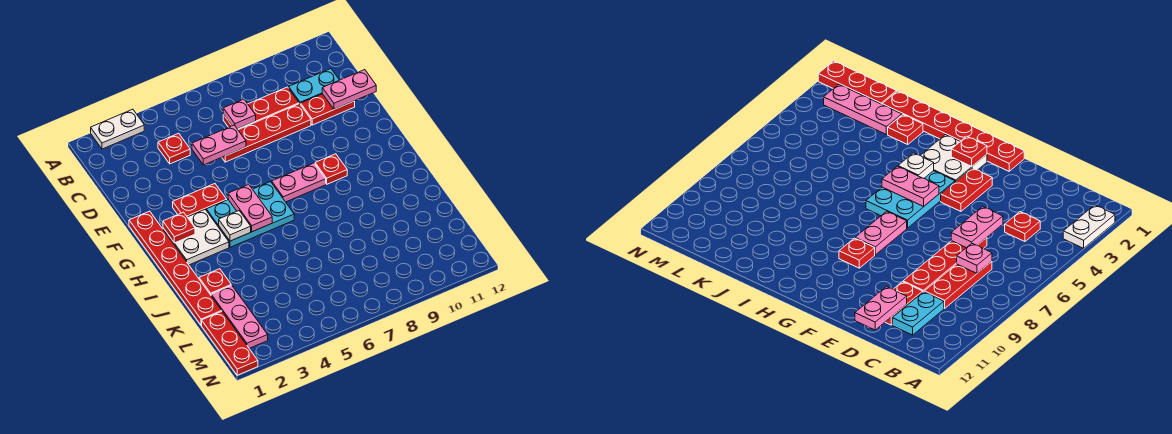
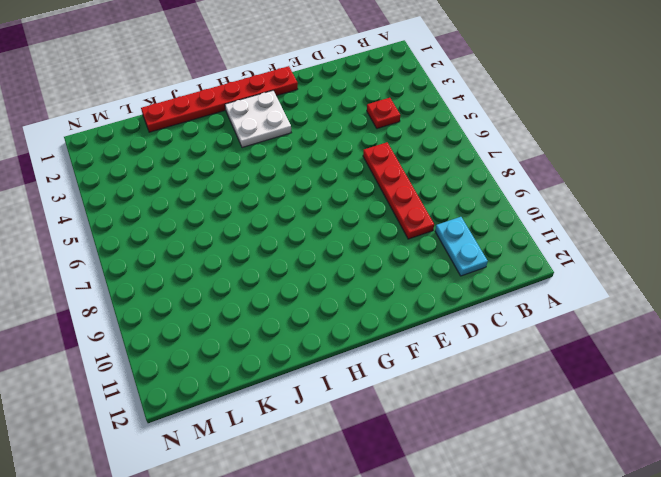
none -> white plate A2:A3 level 1
none -> red plate C7:C9 level 1
none -> red plate D10:D11 level 1

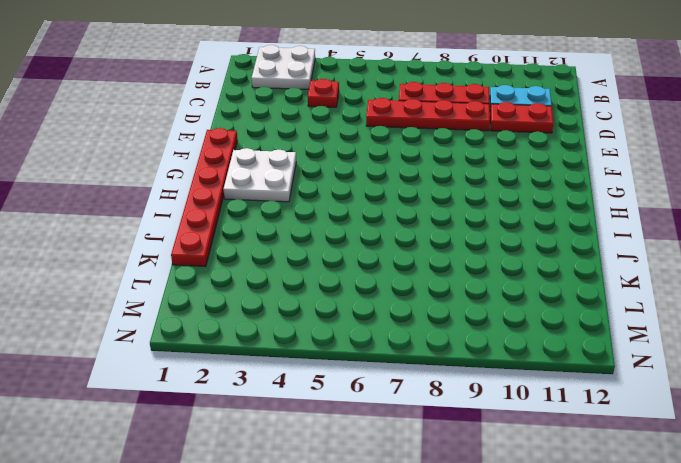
white plate A2:B3 level 1 -> white plate A2:A3 level 1
none -> red plate F3:F4 level 1
none -> cyan plate G4:H6 level 1
none -> pink plate G7:G8 level 1

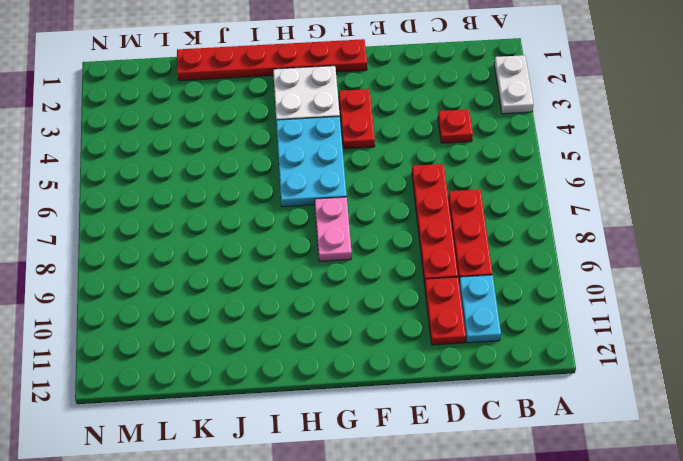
none -> red plate G9 level 1
none -> red plate J2 level 1
none -> pink plate K2:M2 level 1

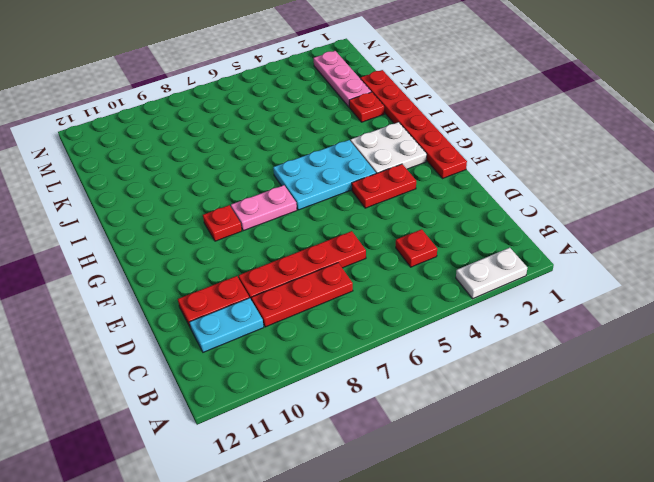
none -> red plate L1:N1 level 1
none -> pink plate C7 level 2
none -> pink plate D5:D6 level 2

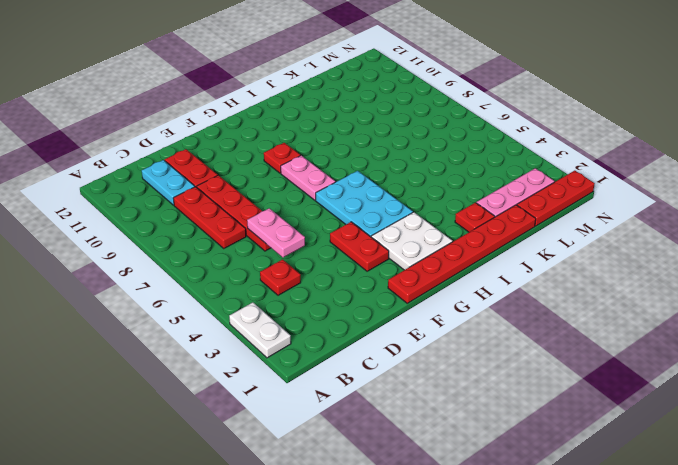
none -> pink plate C7 level 2
none -> pink plate D11:D12 level 2
none -> red plate G2 level 2

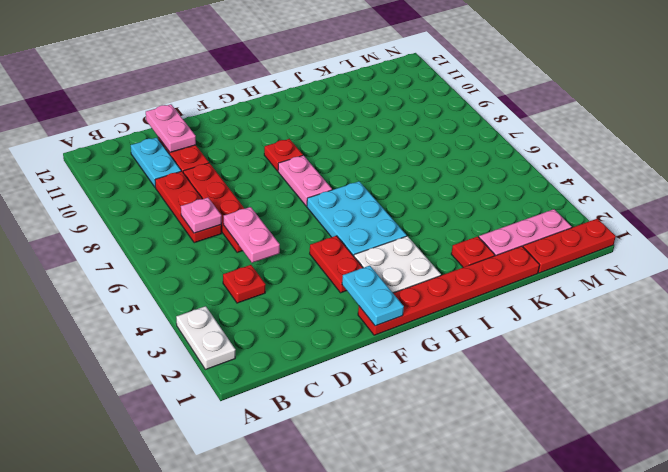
cyan plate F1:F2 level 2 -> none
none -> red plate G2 level 2
none -> pink plate G5:H5 level 2
none -> white plate H4 level 2

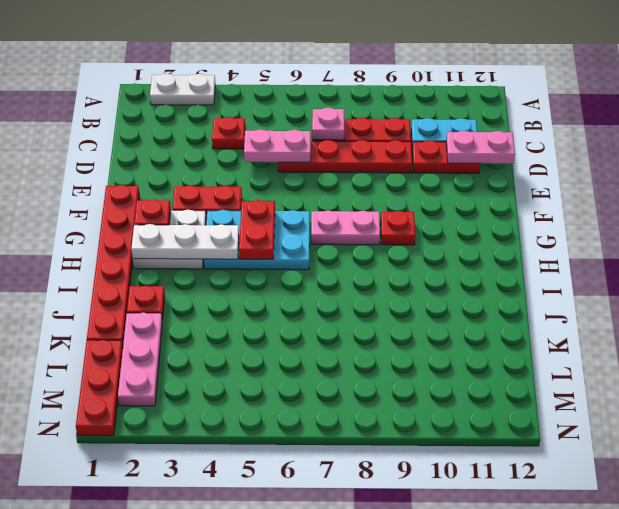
red plate G5:H5 level 2 -> pink plate G5:H5 level 2
white plate H2:H4 level 2 -> white plate H4 level 2

